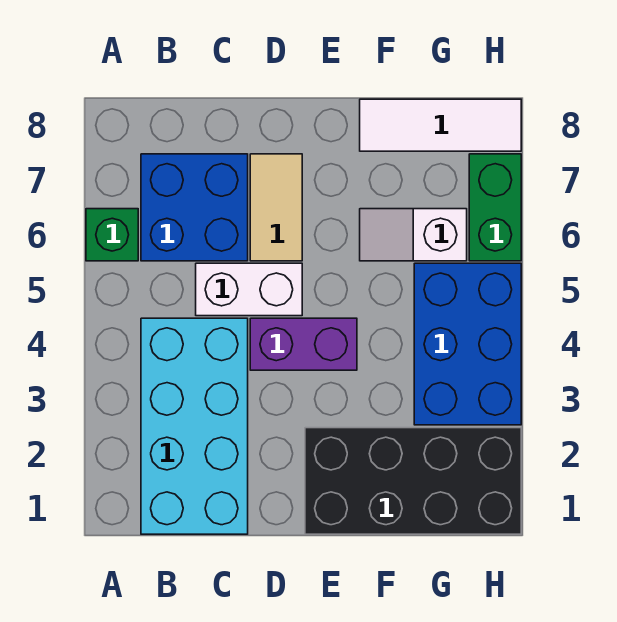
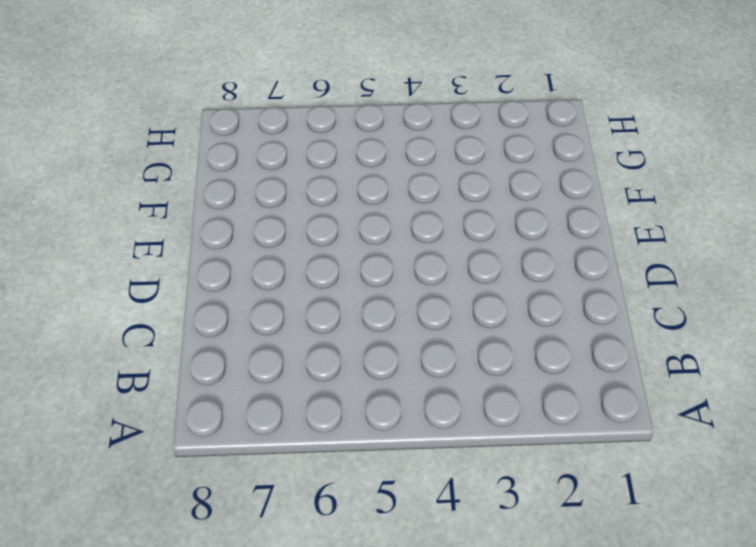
none -> green brick A6 level 1
none -> cyan brick B1:C4 level 1

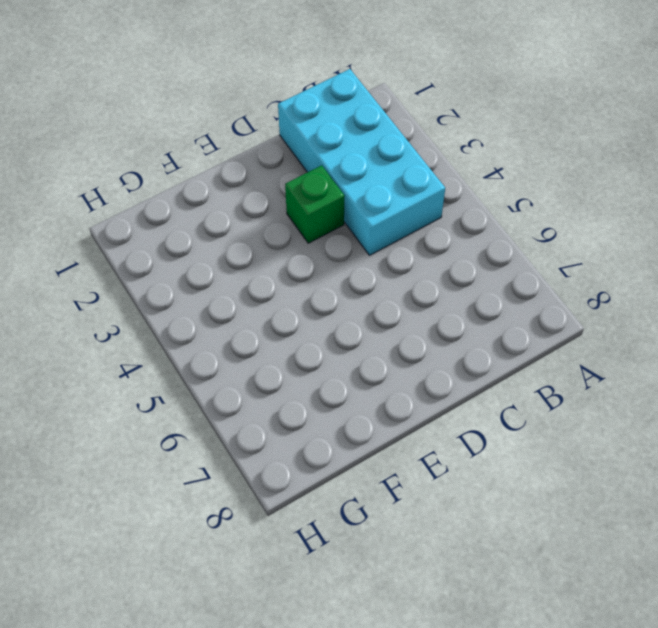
green brick D3 level 1 -> green brick A6 level 1
none -> blue brick B6:C7 level 1
none -> white brick C5:D5 level 1

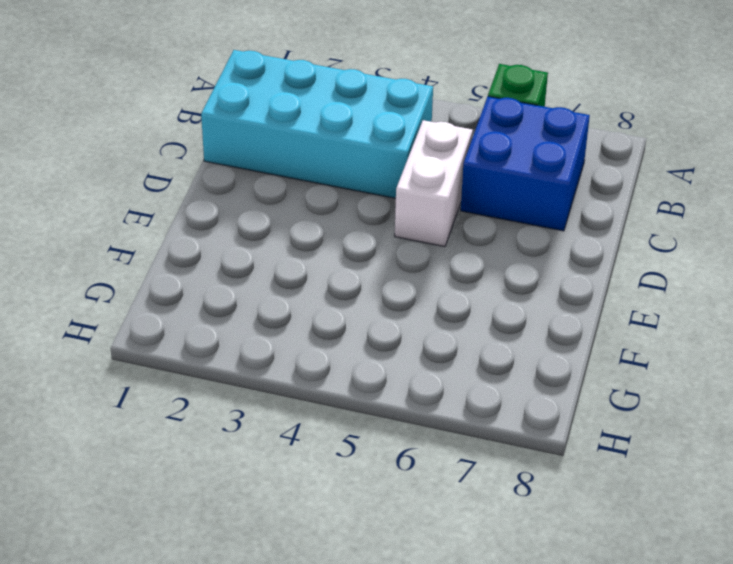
none -> purple brick D4:E4 level 1
none -> tan tile D6:D7 level 1

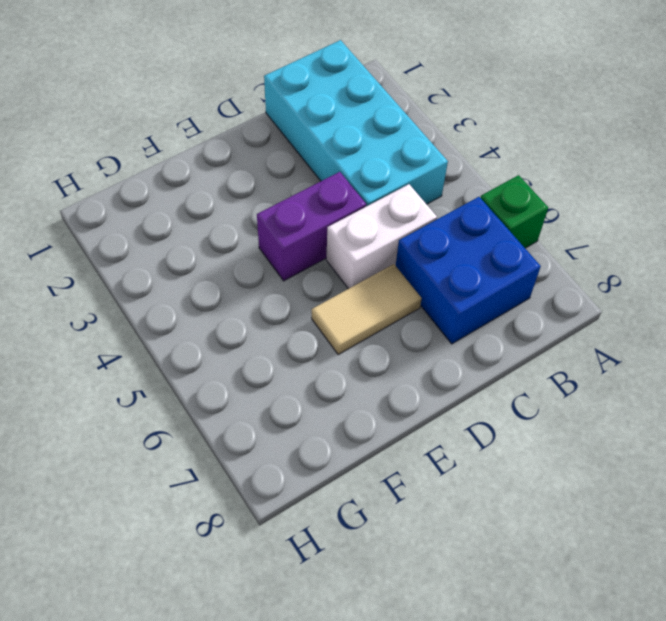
tan tile D6:E6 level 1 -> tan tile D6:D7 level 1
none -> black brick E1:H2 level 1
none -> white slope F6:G6 level 1 top G

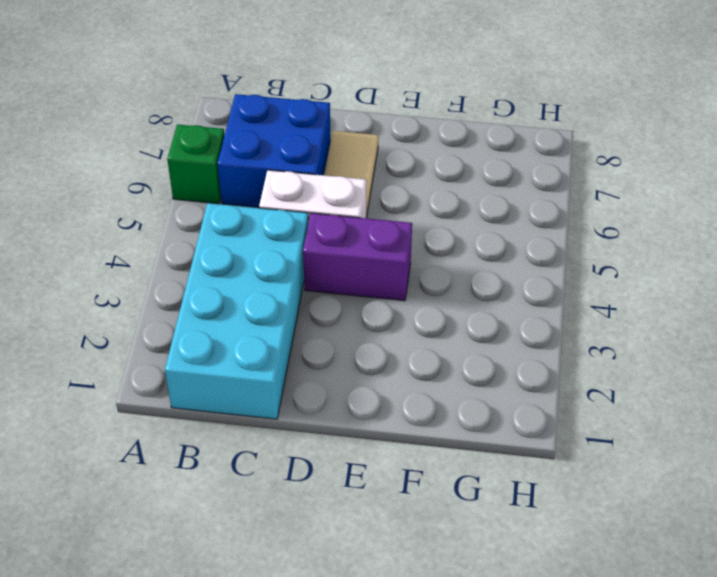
none -> black brick E1:H2 level 1
none -> white slope F6:G6 level 1 top G

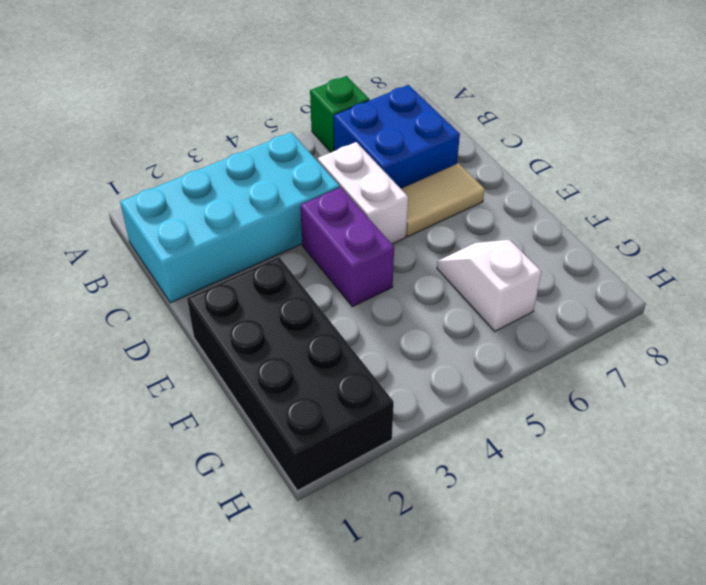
none -> white tile F8:H8 level 1
none -> blue brick G3:H5 level 1

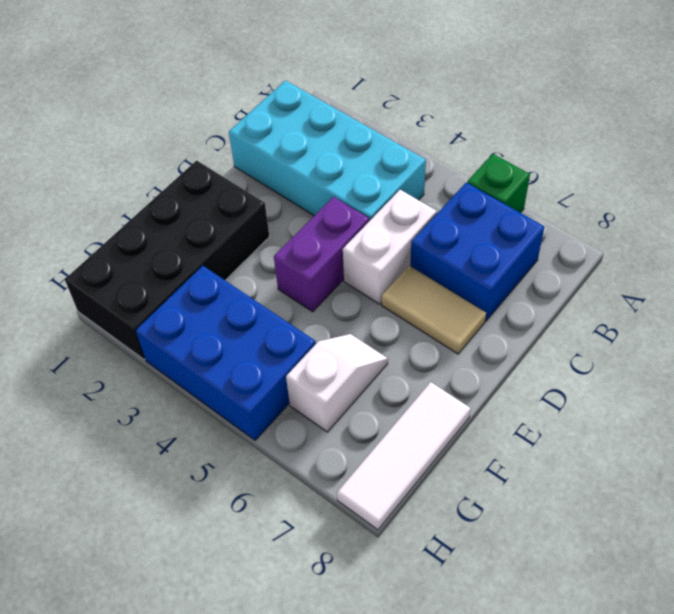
none -> green brick H6:H7 level 1

